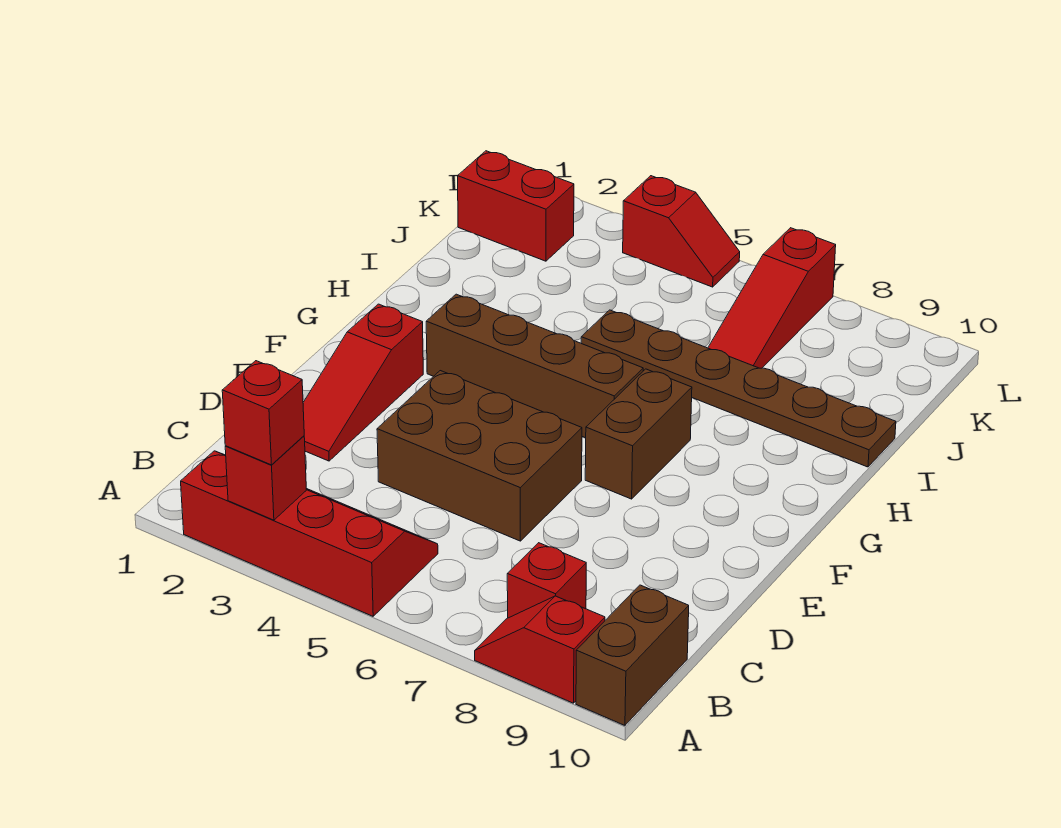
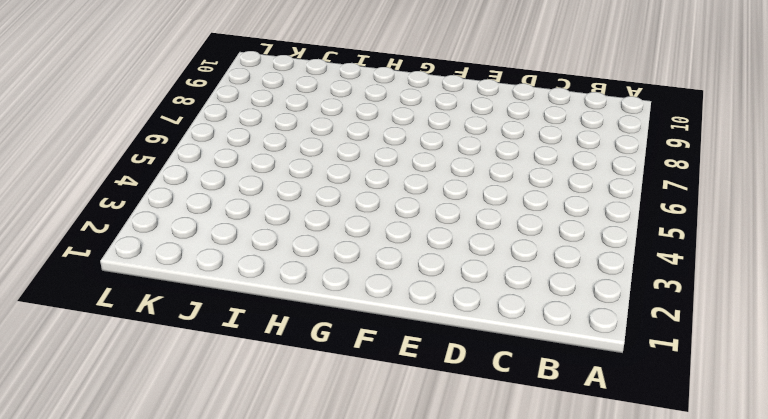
none -> red slope A2:B5 level 1 top A
none -> red slope A8:A9 level 1 top 9
none -> brown brick A10:B10 level 1

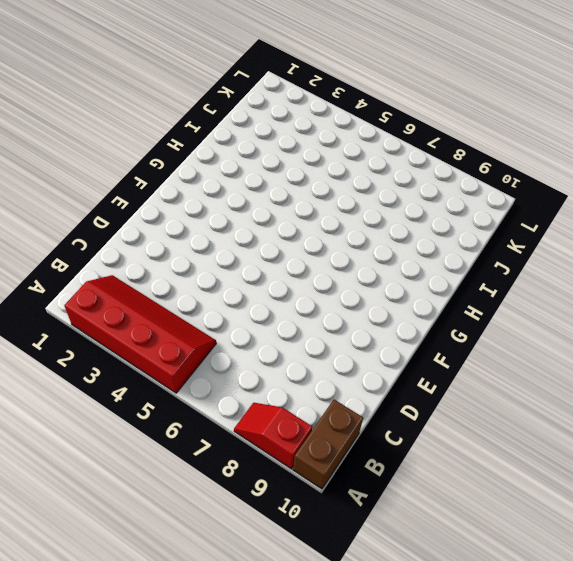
none -> red brick B8 level 1
none -> red slope D2:F2 level 1 top F
none -> brown brick D4:E6 level 1

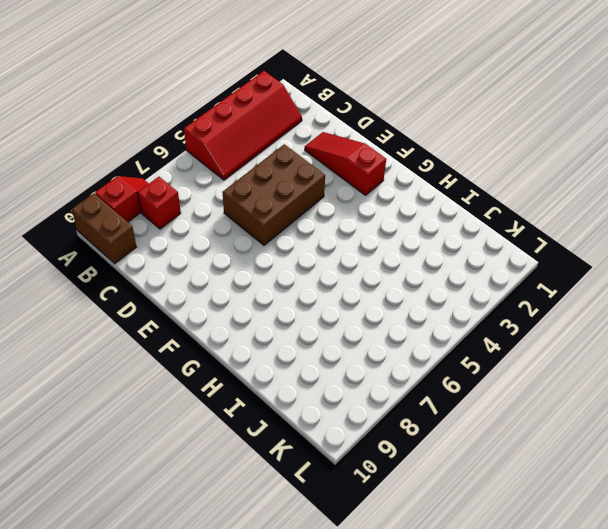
none -> brown brick F7:G7 level 1
none -> brown brick G3:G6 level 1
none -> brown plate I5:I10 level 1

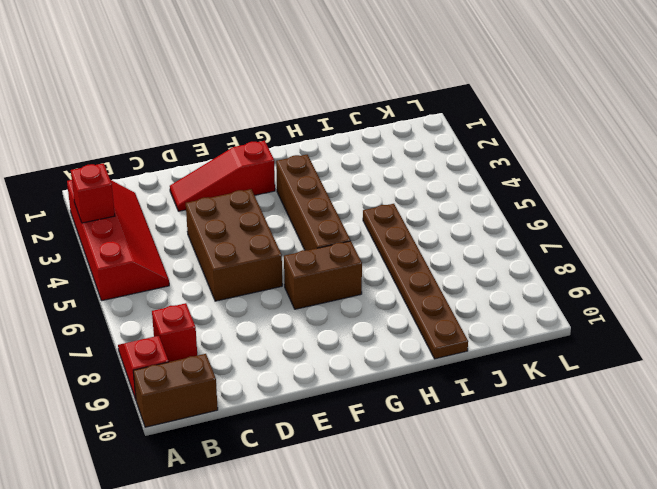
none -> red slope J7:L7 level 1 top L
none -> red brick K1:K2 level 1
none -> red slope L4:L5 level 1 top 4

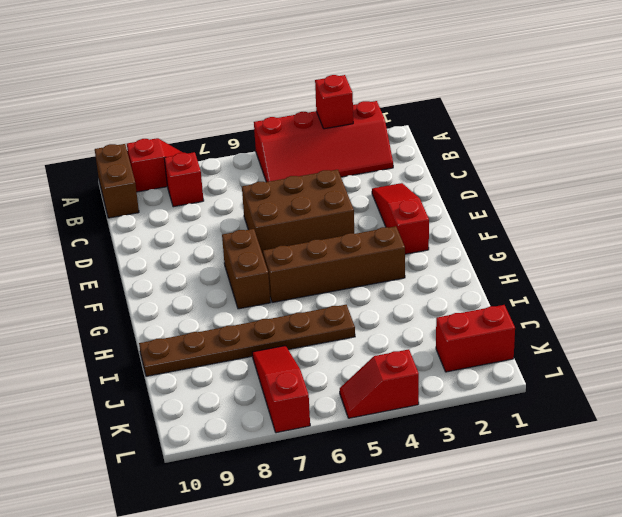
none -> red brick A3 level 3

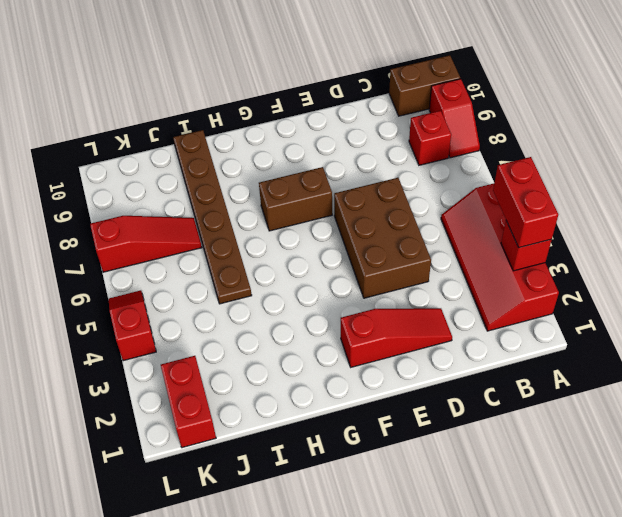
red brick A3:A4 level 3 -> red brick A3 level 3
none -> brown brick G3:G6 level 1

